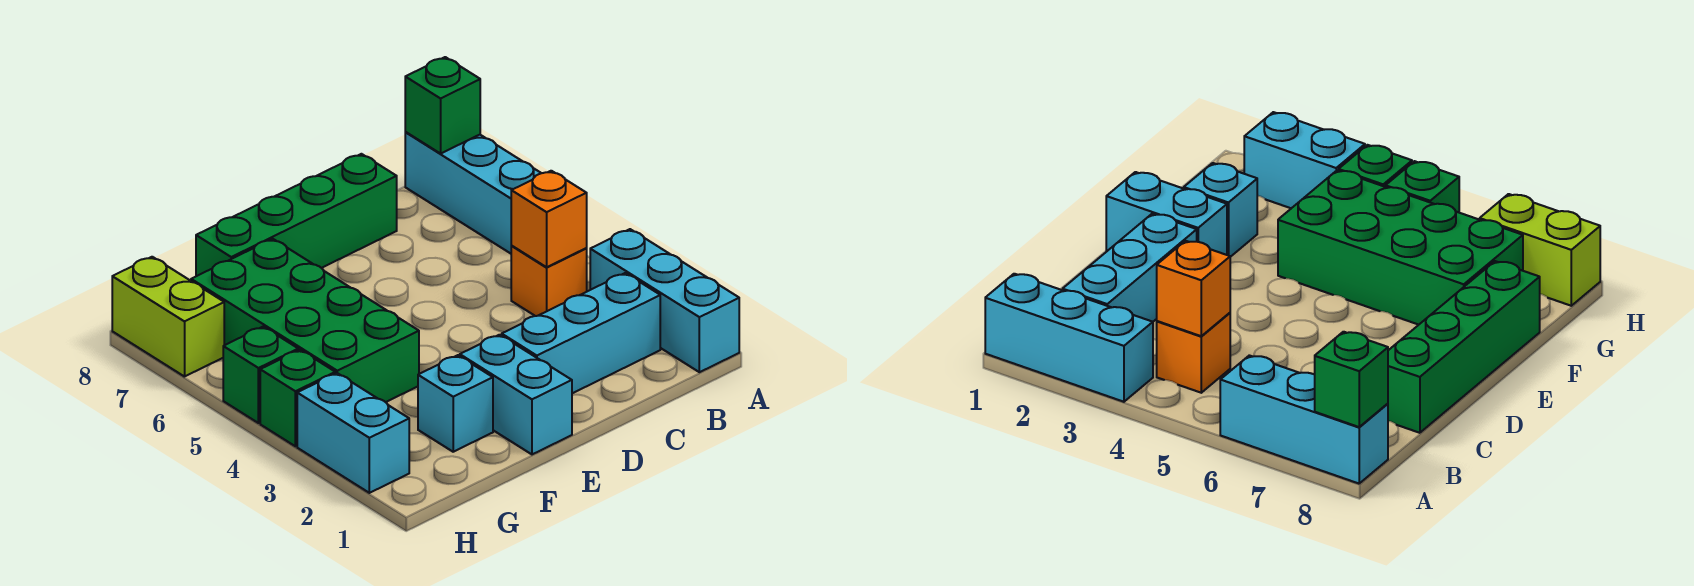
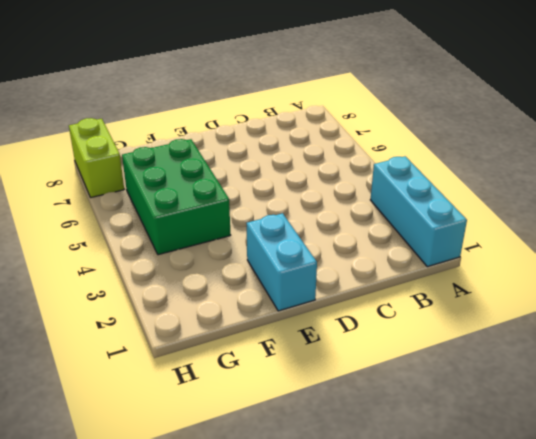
green brick F4:G6 level 1 -> green brick F4:G7 level 1
none -> cyan brick A6:A8 level 1
none -> cyan brick B2:D2 level 1
none -> orange brick B4 level 1

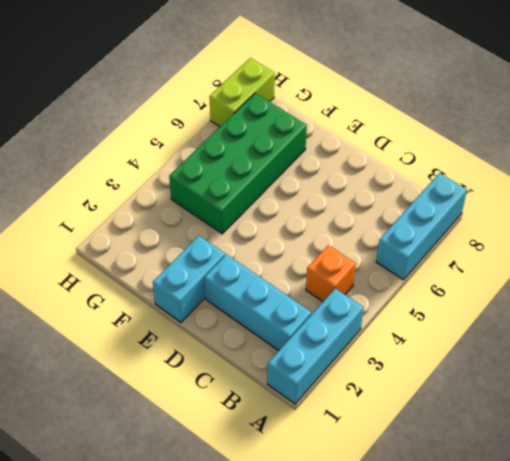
none -> green brick C8:F8 level 1
none -> cyan brick F2 level 1
none -> cyan brick H2:H3 level 1

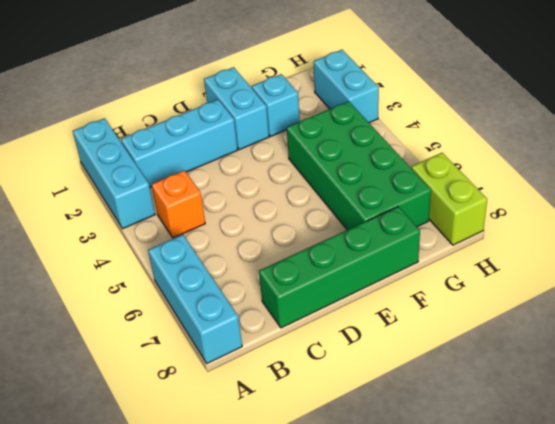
none -> green brick H4 level 1
none -> green brick H5 level 1
none -> green brick A8 level 2

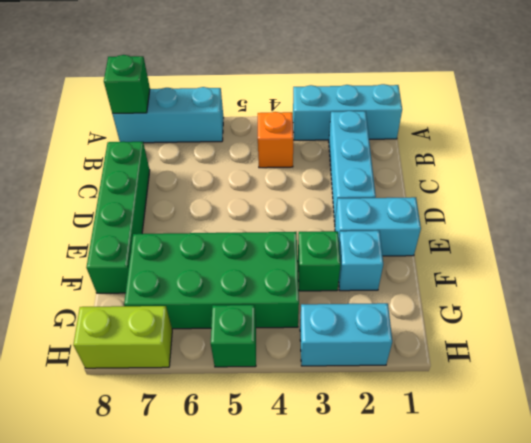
green brick F3 level 1 -> green brick H4 level 1
none -> orange brick B4 level 2

